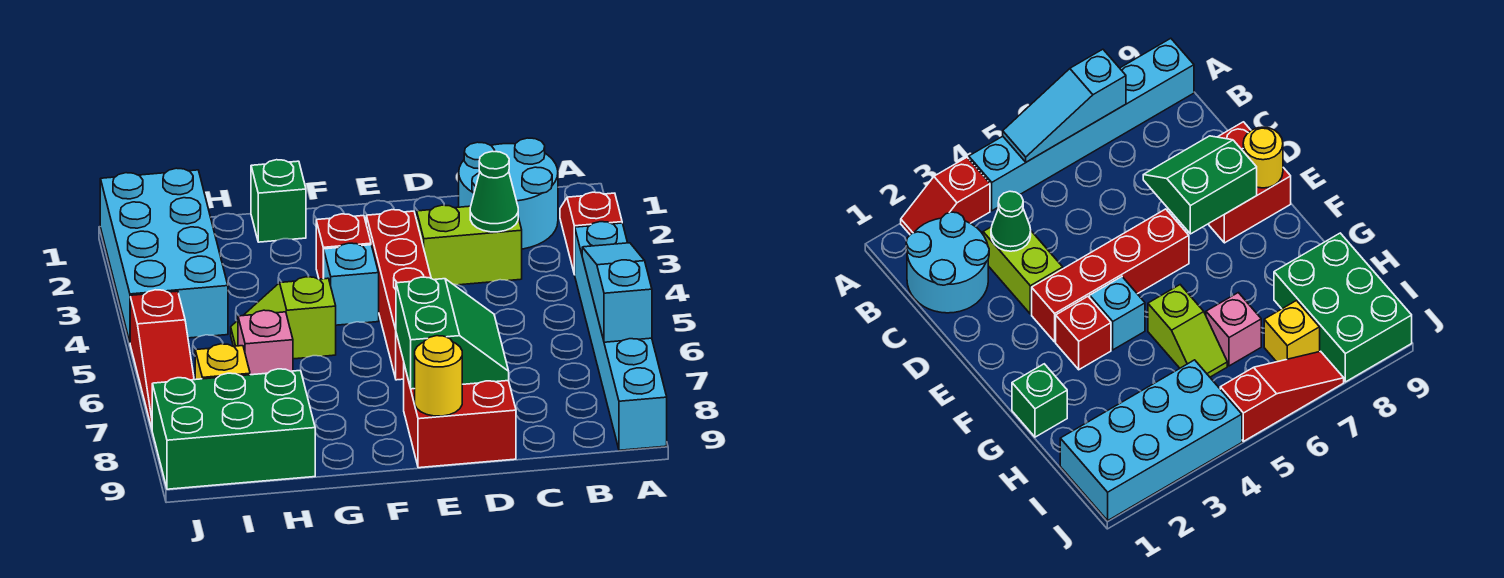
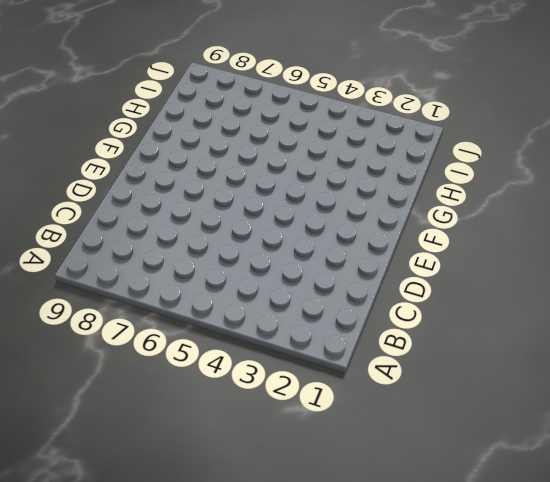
none -> red slope A2:A3 level 1 top 3
none -> cyan brick A4:A9 level 1
none -> cyan round brick B1:C2 level 1

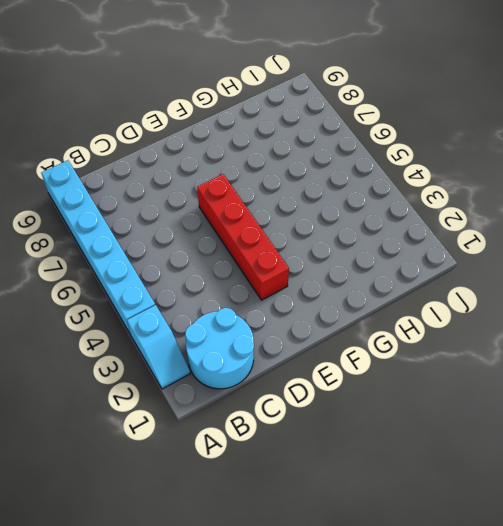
cyan slope A2:A3 level 1 top 3 -> red slope A2:A3 level 1 top 3
none -> lime brick C3:D3 level 1
none -> red brick D8:E9 level 1
none -> red brick F3 level 1

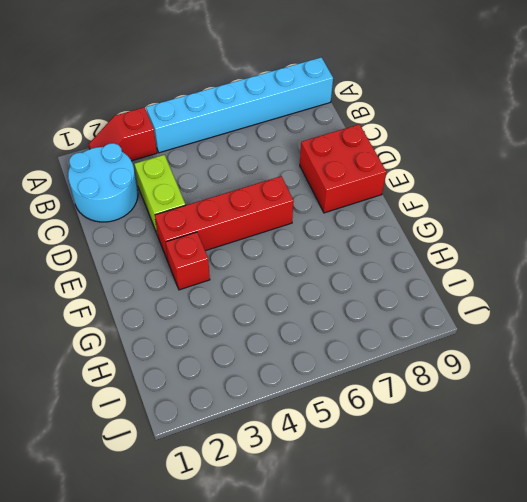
none -> cyan brick F4 level 1
none -> green brick G1 level 1
none -> lime slope G5:H5 level 1 top G

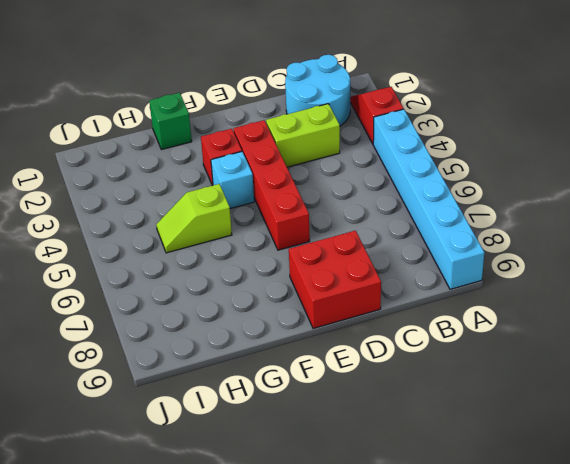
none -> pink brick H6 level 1
none -> green brick H8:J9 level 1
none -> cyan brick I1:J4 level 1

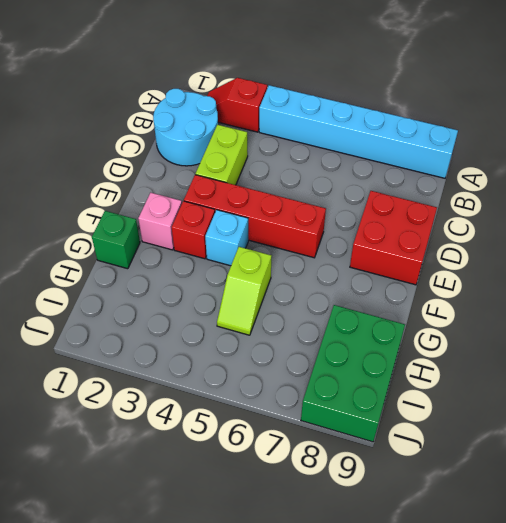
pink brick F2 level 1 -> pink brick H6 level 1
none -> cyan brick I1:J4 level 1
none -> yellow brick I7 level 1
none -> red slope J5:J7 level 1 top 5

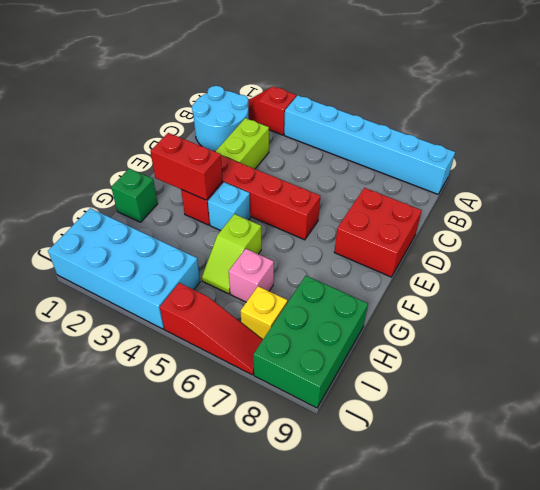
red brick F2:F3 level 2 -> none
none -> cyan slope A5:A7 level 2 top 7
none -> green cone C3 level 2
none -> green slope D7:E8 level 2 top E

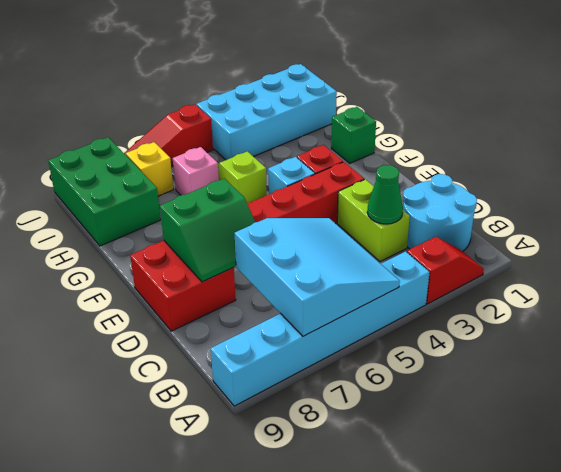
cyan slope A5:C7 level 2 top 7 -> cyan slope A5:A7 level 2 top 7
none -> yellow round brick E9 level 2

